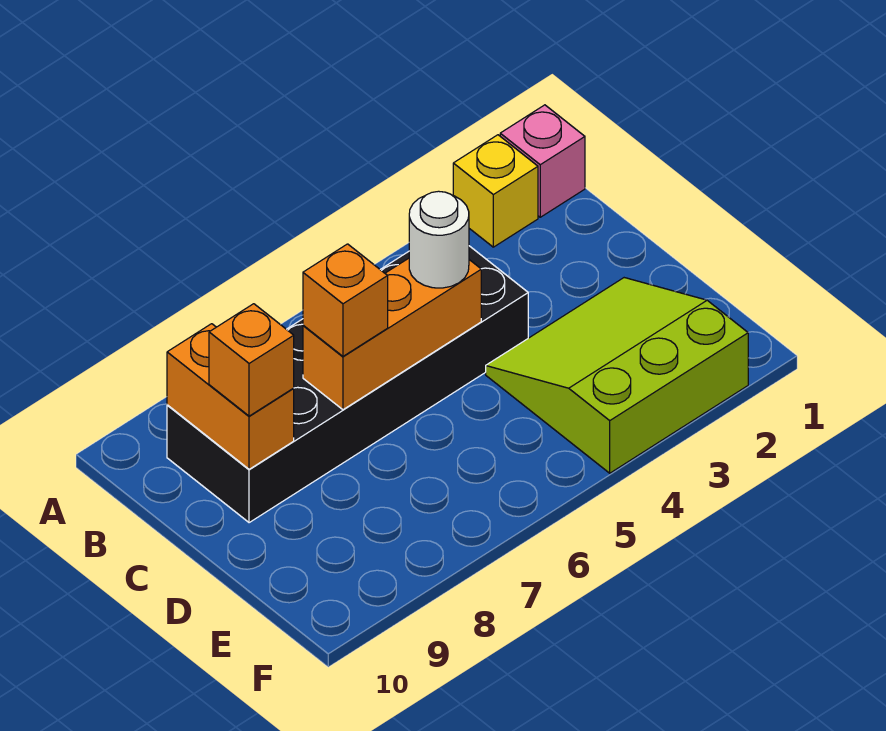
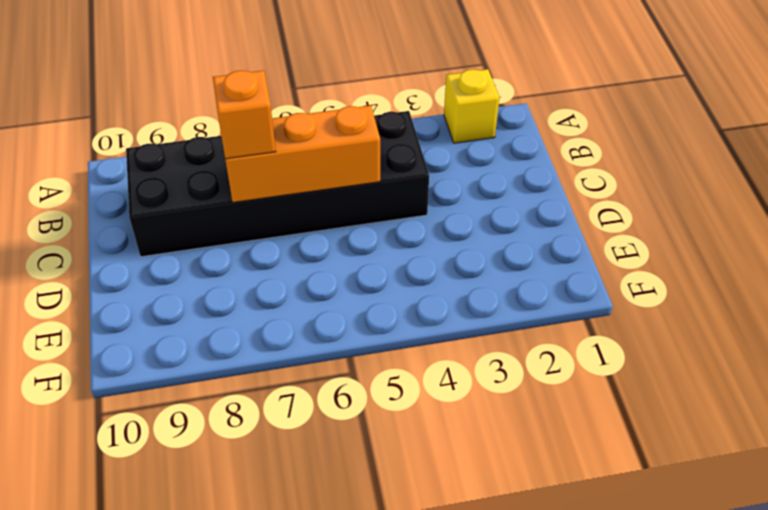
none -> pink brick A1 level 1
none -> lime slope D2:F4 level 1 top F

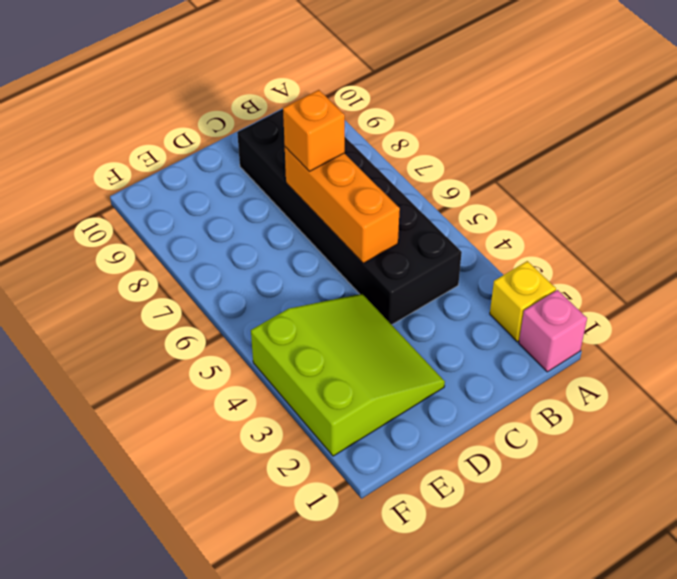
none -> orange brick B9:C9 level 2
none -> white round brick C5 level 3

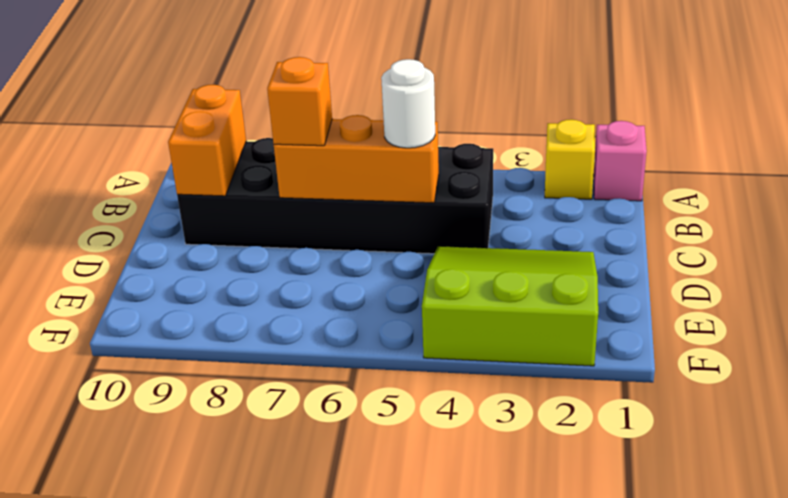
none -> orange brick C9 level 3

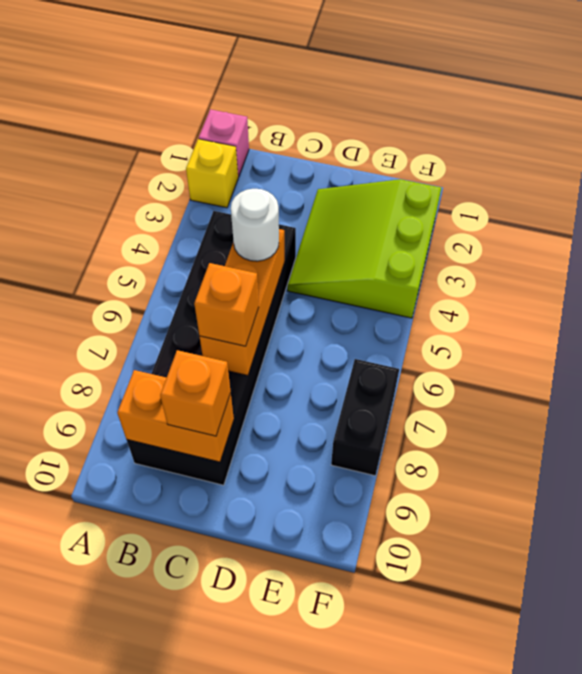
black brick F7:F8 level 1 -> none

